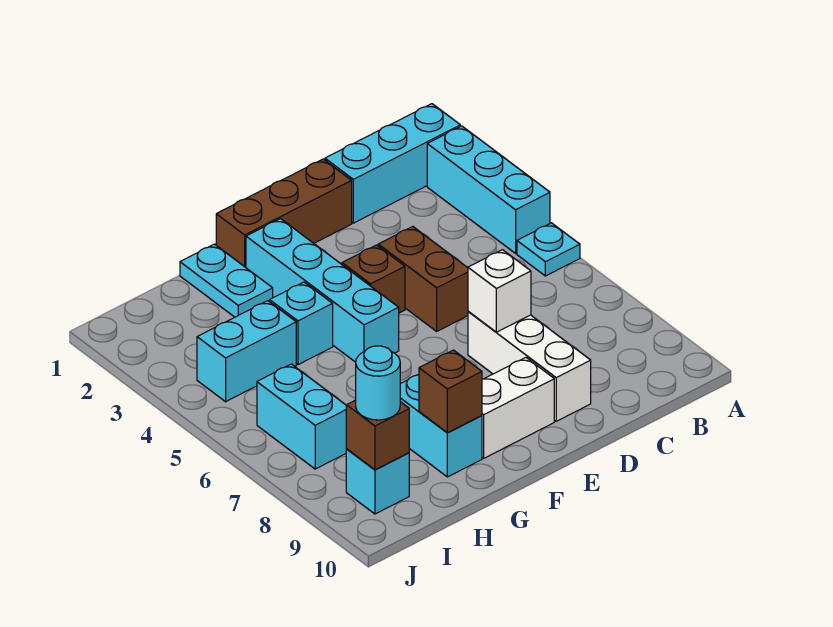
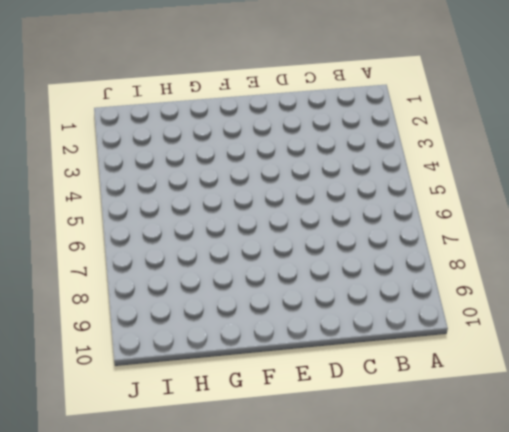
none -> cyan brick A1:C1 level 1
none -> cyan brick A2:A4 level 1
none -> cyan plate A5 level 1

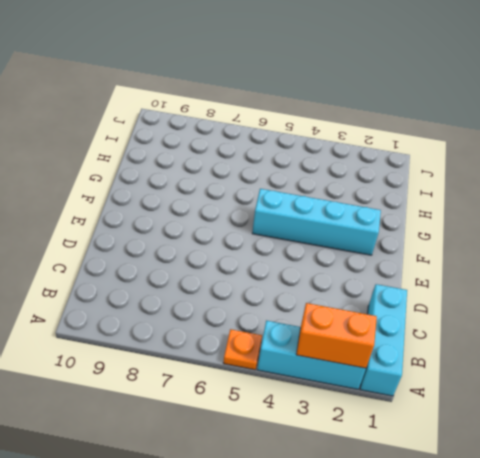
orange brick A2:A3 level 2 -> none
orange plate A5 level 1 -> cyan plate A5 level 1
none -> brown brick D1:F1 level 1
none -> brown brick D4:D5 level 1
none -> white brick D7:D9 level 1

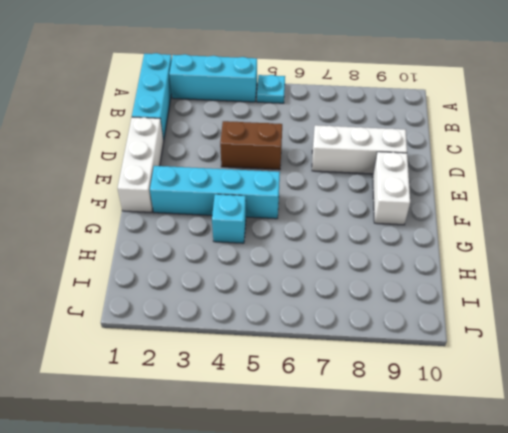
white brick D1:F1 level 1 -> brown brick D1:F1 level 1
none -> brown brick E4 level 1
none -> cyan plate G1:G2 level 1
none -> cyan brick G8:G9 level 1

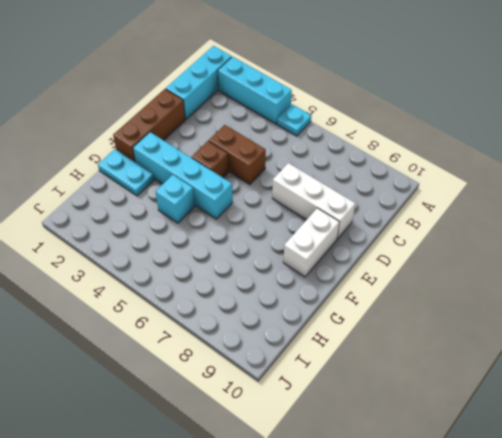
none -> cyan brick G8:G9 level 1
none -> cyan brick H4:I4 level 1
none -> cyan brick I6:I7 level 1

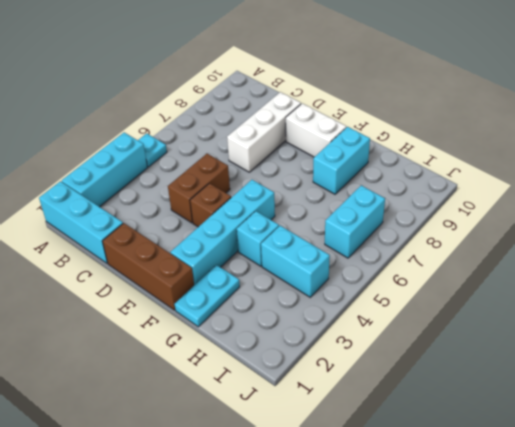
none -> cyan brick I9 level 1
none -> white brick D7 level 2
none -> brown brick G9 level 2

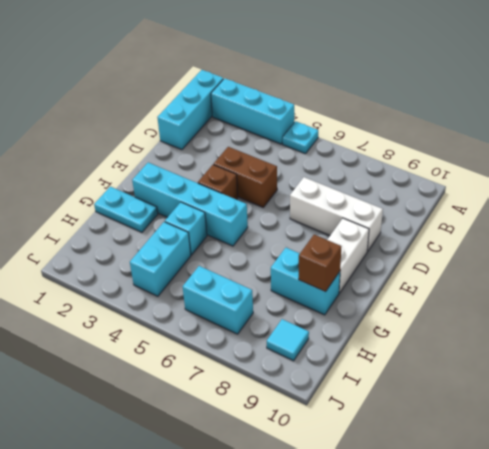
cyan tile I9 level 1 -> cyan brick I9 level 1
none -> brown brick D1:F1 level 1
none -> white brick D7 level 2
none -> brown brick I9 level 2

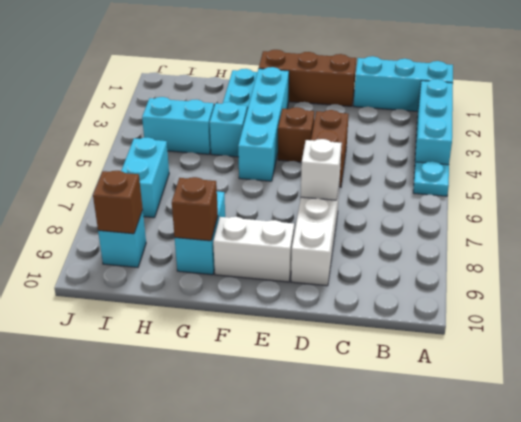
none -> cyan round brick I9 level 3

